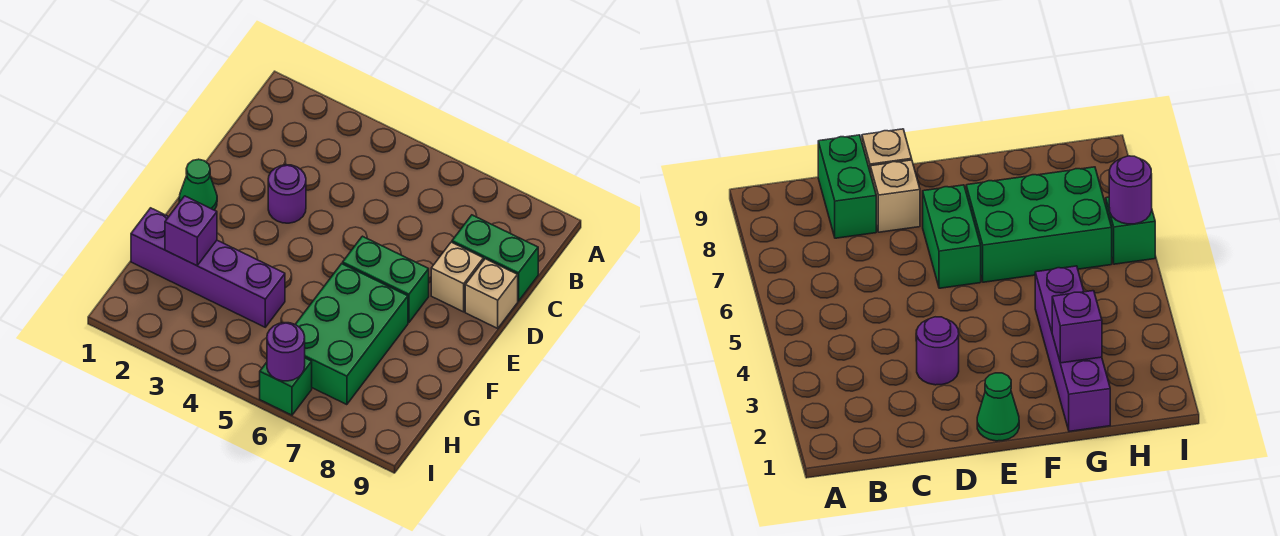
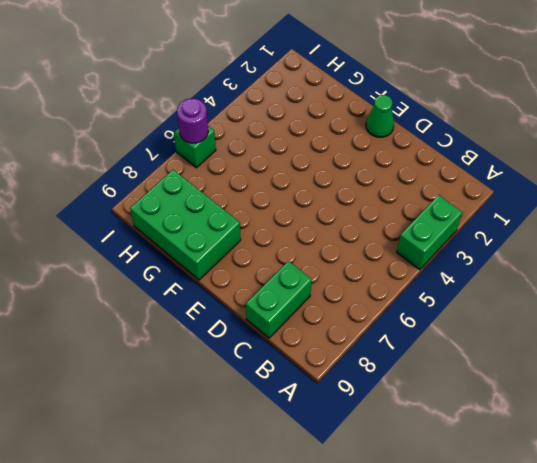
green brick A3:A4 level 1 -> green brick E6:E7 level 1
green brick F8:H9 level 1 -> green brick F6:H7 level 1
none -> purple round brick D3 level 1
none -> tan brick D8 level 1

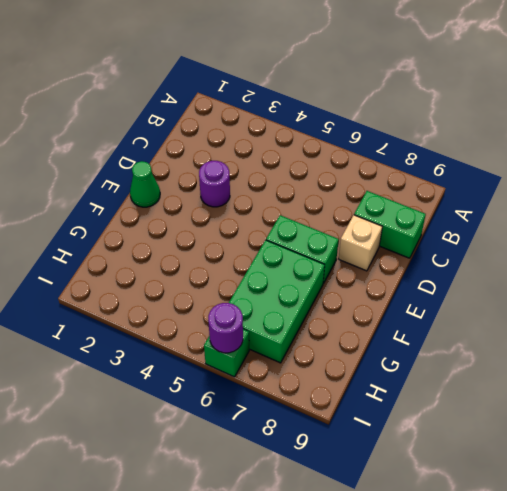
none -> tan brick D9 level 1
none -> purple brick G1:G4 level 1

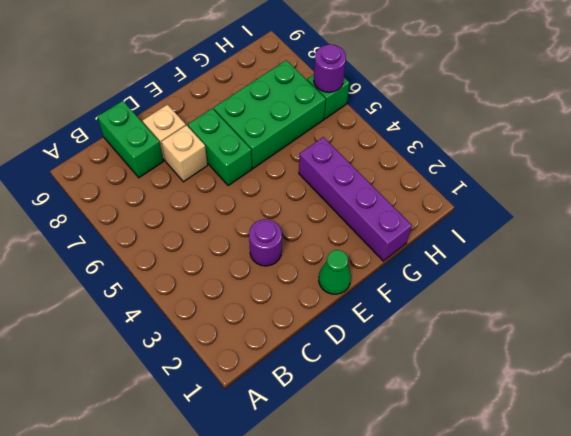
tan brick D7 level 1 -> tan brick D9 level 1
none -> purple brick G2 level 2

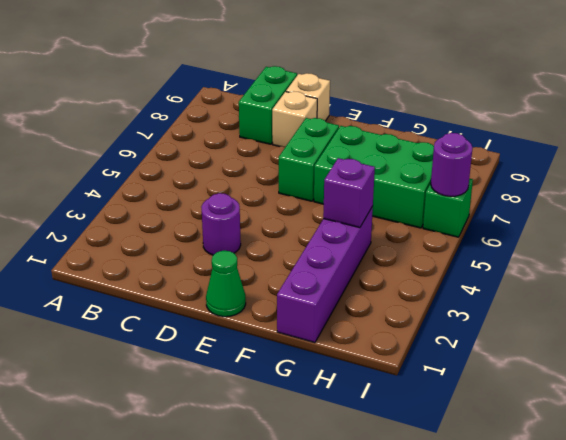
purple brick G4 level 2 -> purple brick G2 level 2

